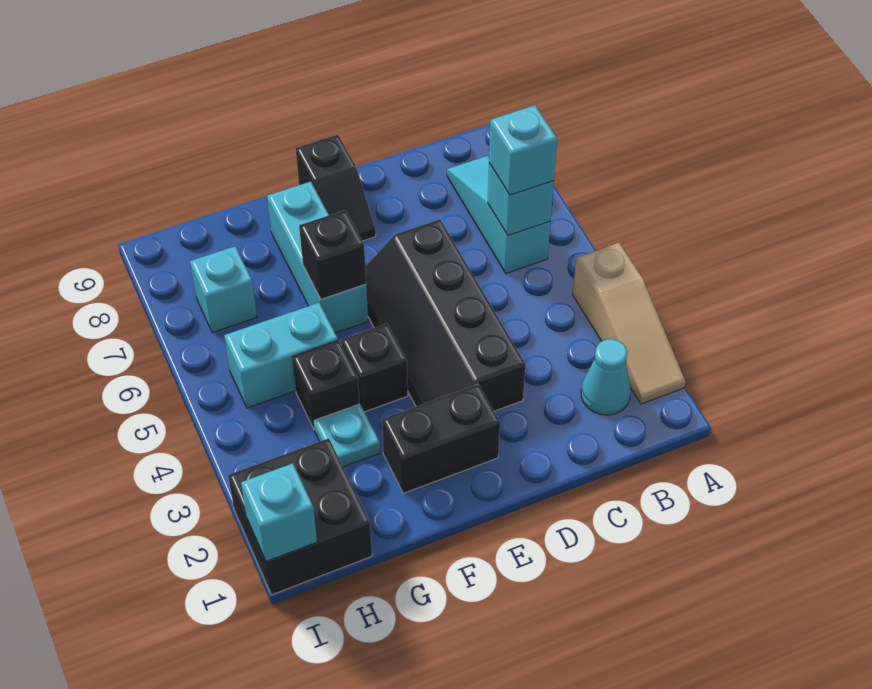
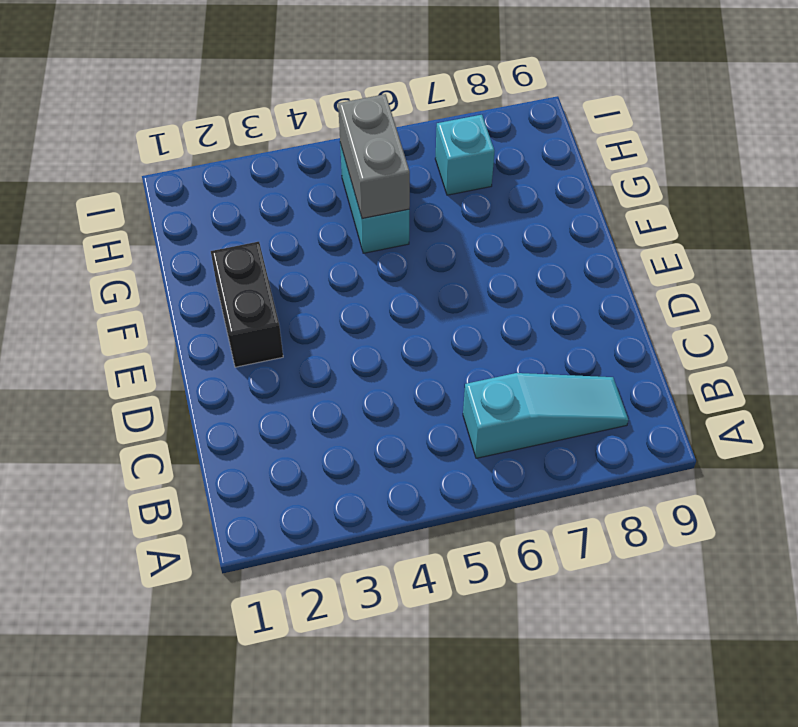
grey brick G5:H5 level 2 -> none
none -> tan slope A2:A4 level 1 top 4
none -> cyan cone B2 level 1
none -> black slope D3:E6 level 1 top D

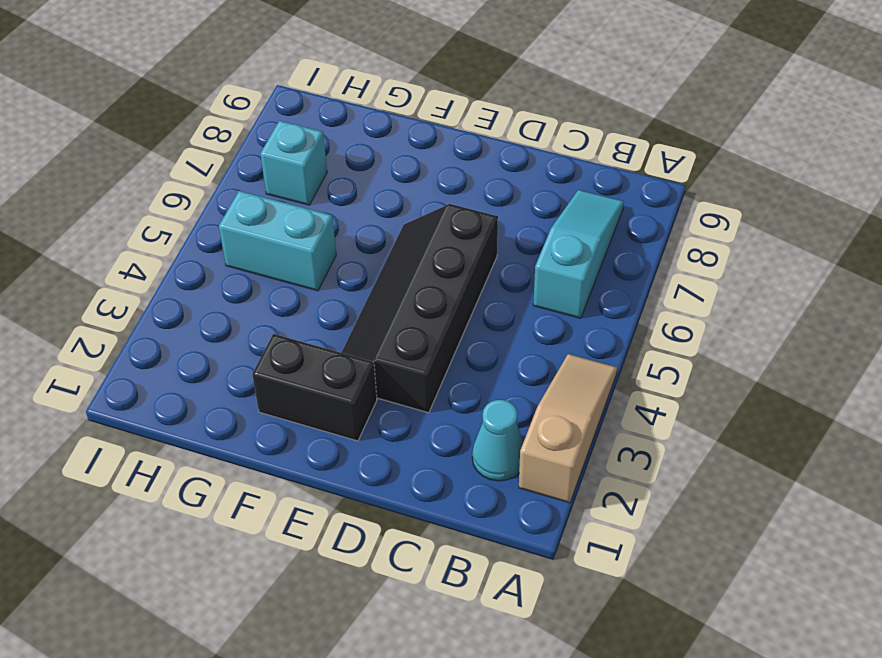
tan slope A2:A4 level 1 top 2 -> tan slope A2:A4 level 1 top 4
none -> black slope E8:E9 level 1 top 9
none -> black brick F4 level 1
none -> cyan brick F6:F8 level 1

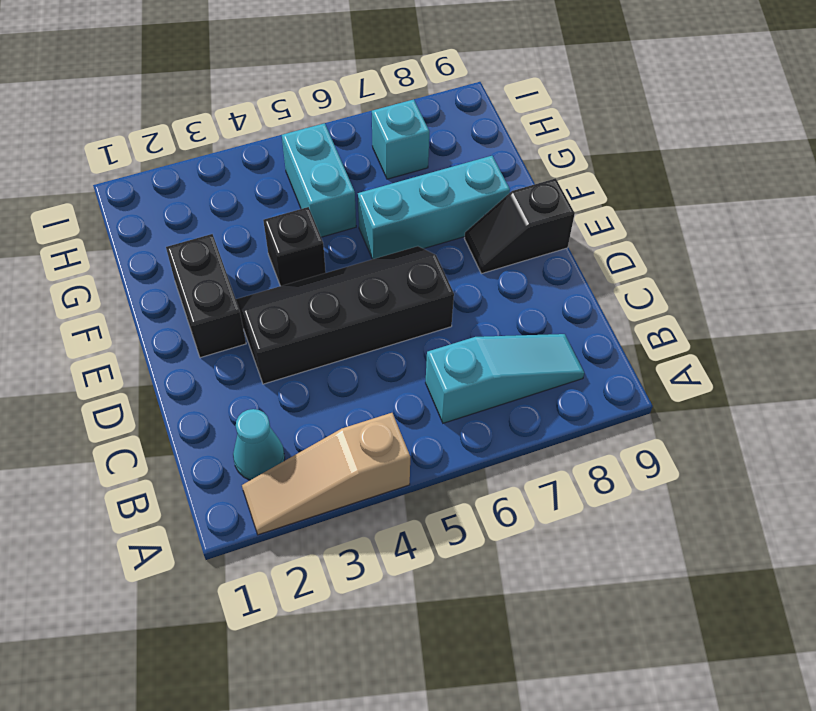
none -> cyan plate G3 level 1
none -> black brick G4 level 1
none -> black brick H1:I2 level 1

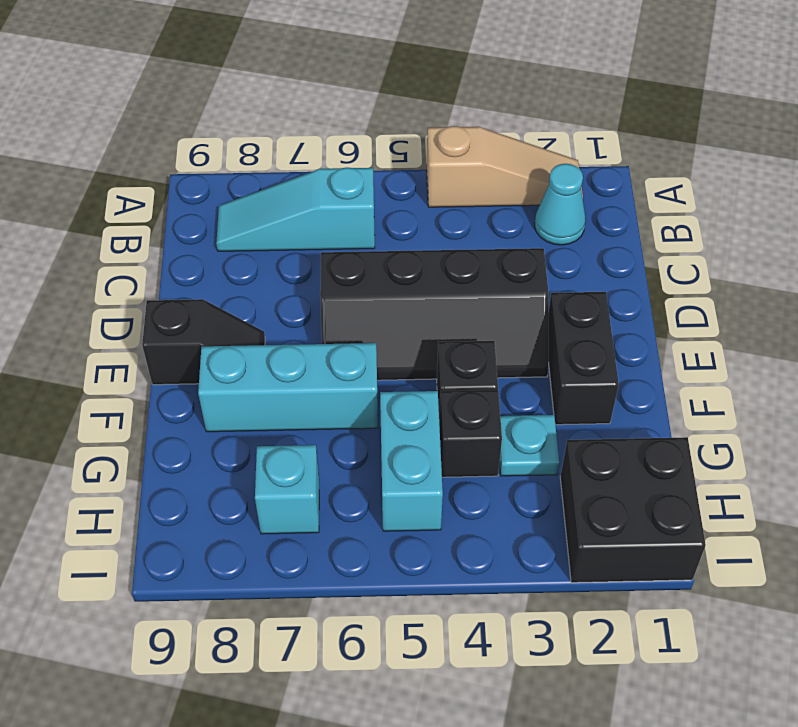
none -> cyan brick B6 level 2
none -> black brick F6 level 2
none -> cyan brick I1 level 2

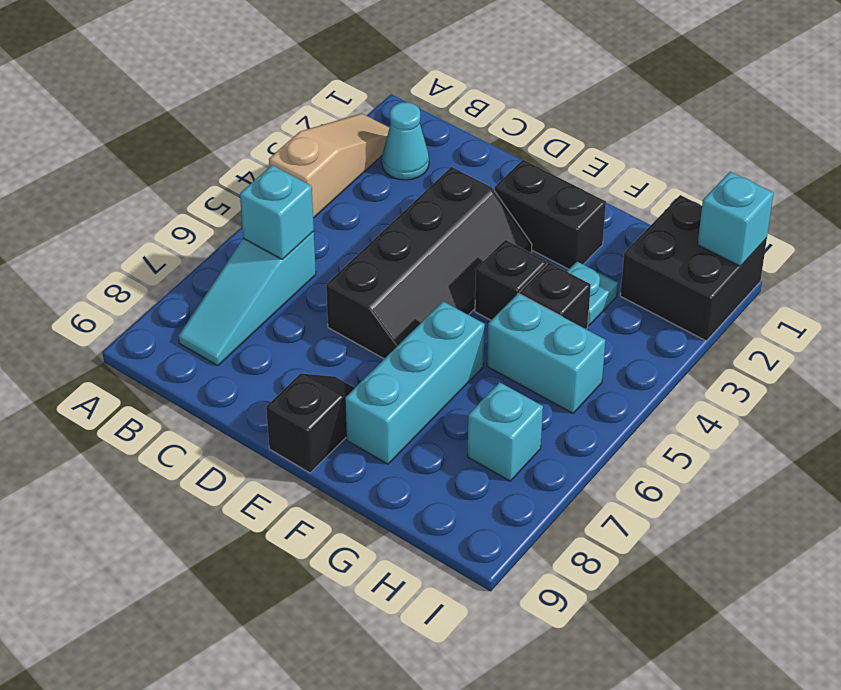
none -> black brick F6 level 2
none -> cyan brick B6 level 3

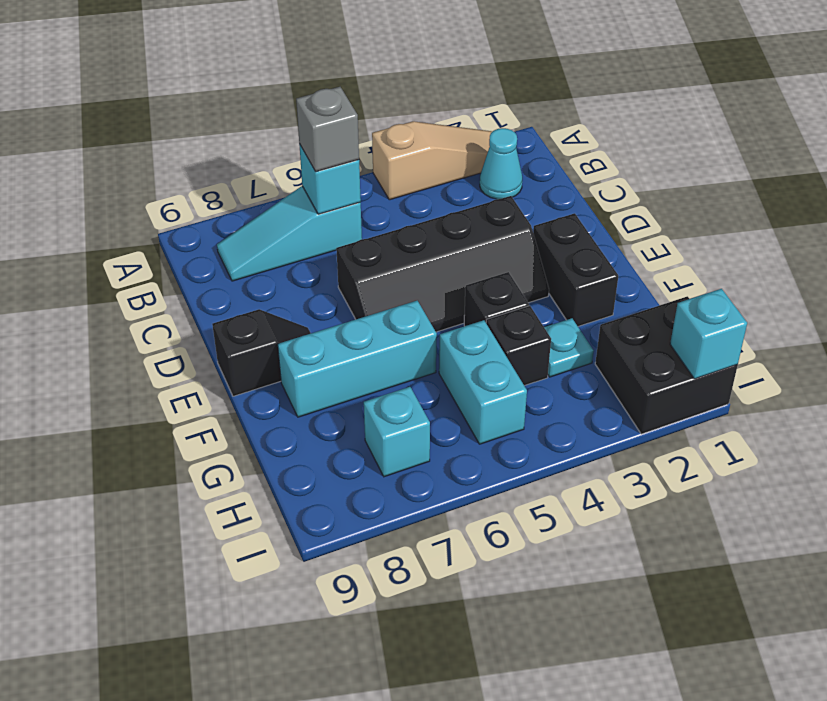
grey brick B6 level 3 -> cyan brick B6 level 3
none -> black brick F6 level 2

